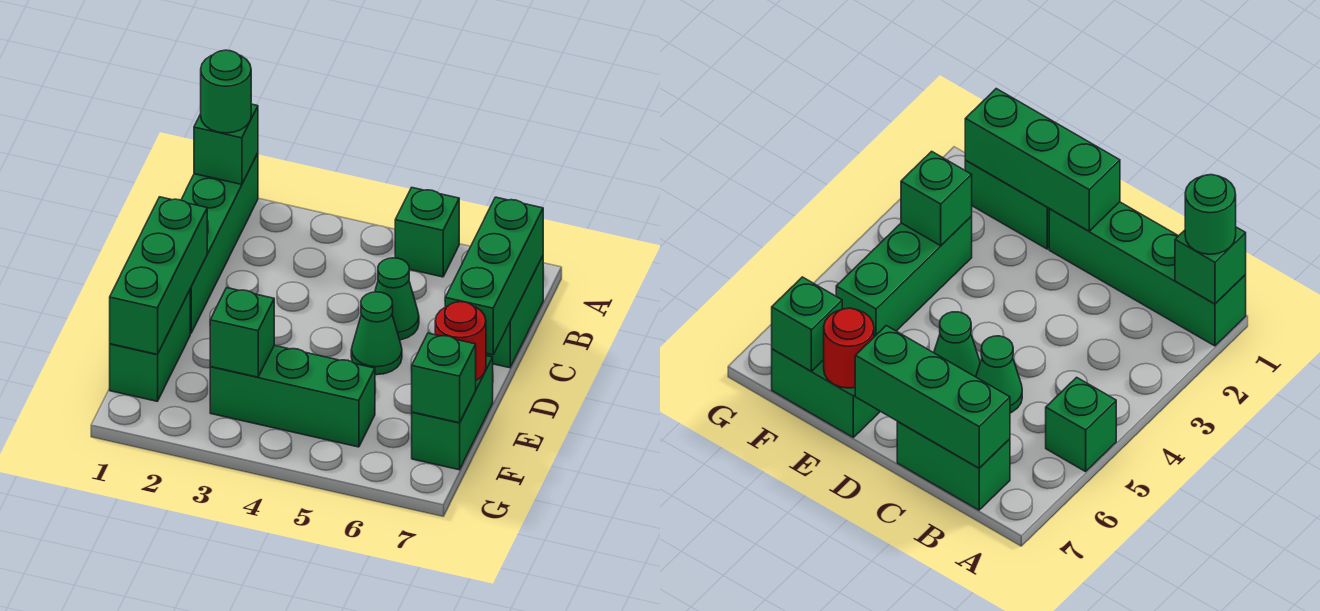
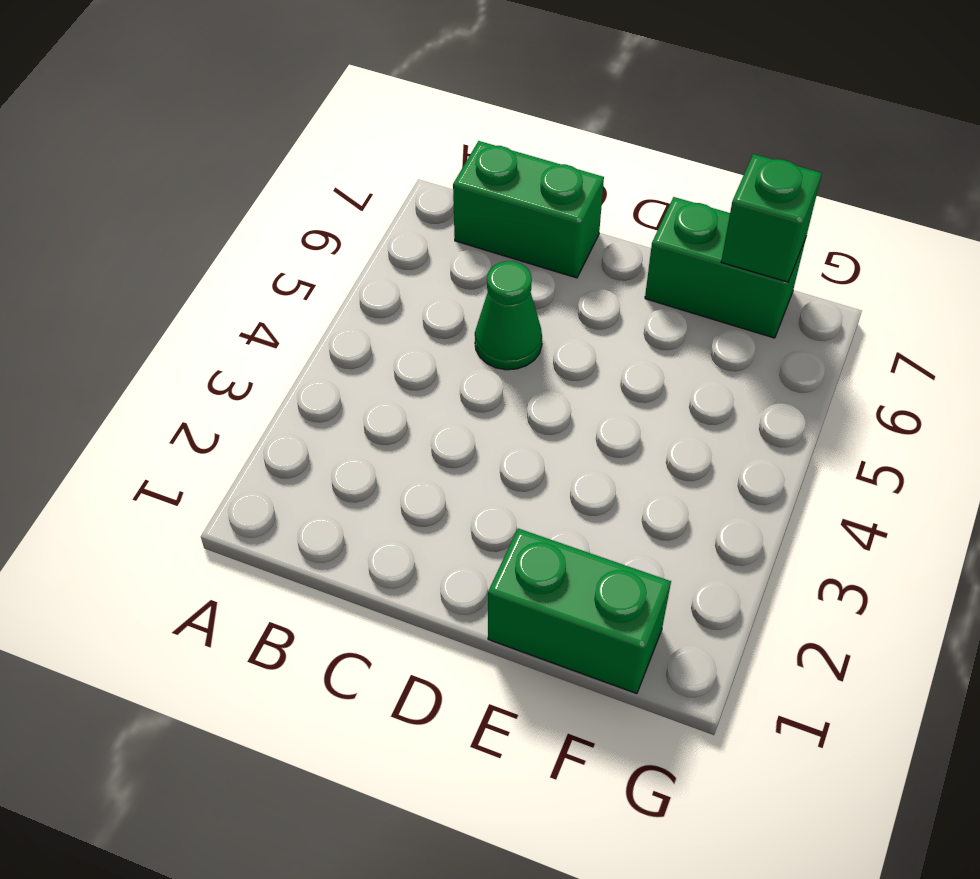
none -> green brick A1:D1 level 1
none -> green brick A5 level 1
none -> green cone D5 level 1

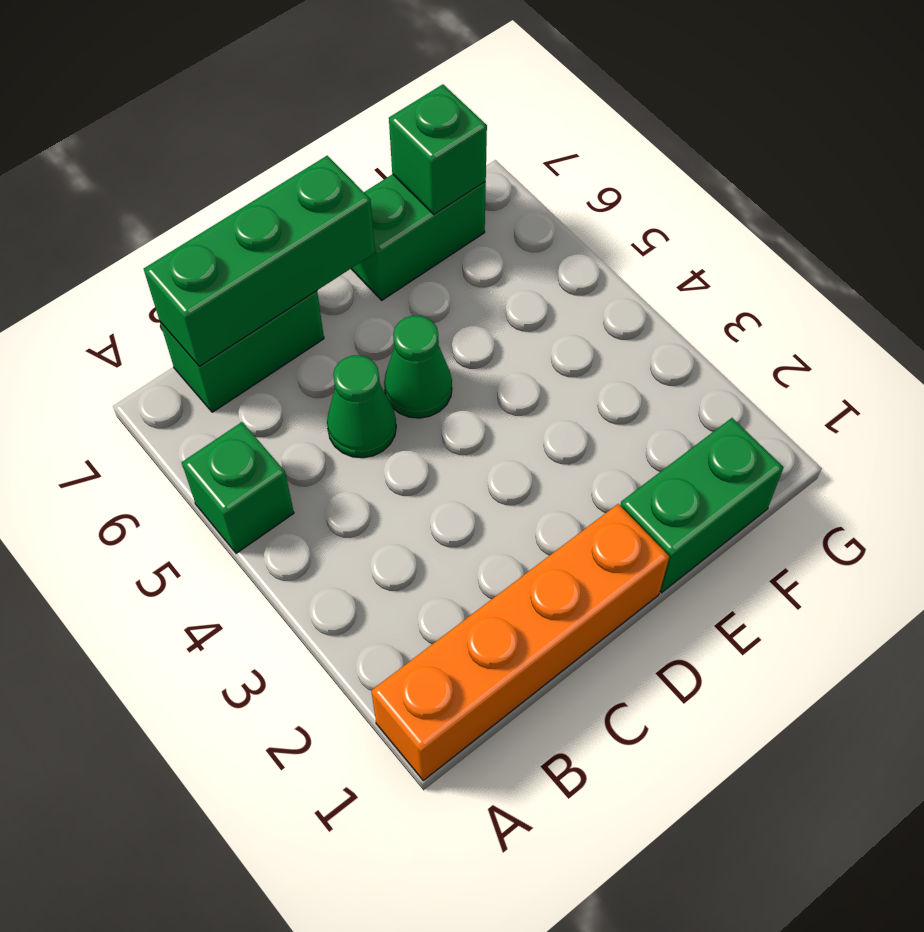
orange brick A1:D1 level 1 -> green brick A1:D1 level 1
none -> green brick F3:F5 level 1
none -> green brick A1 level 2
none -> green brick D1:F1 level 2

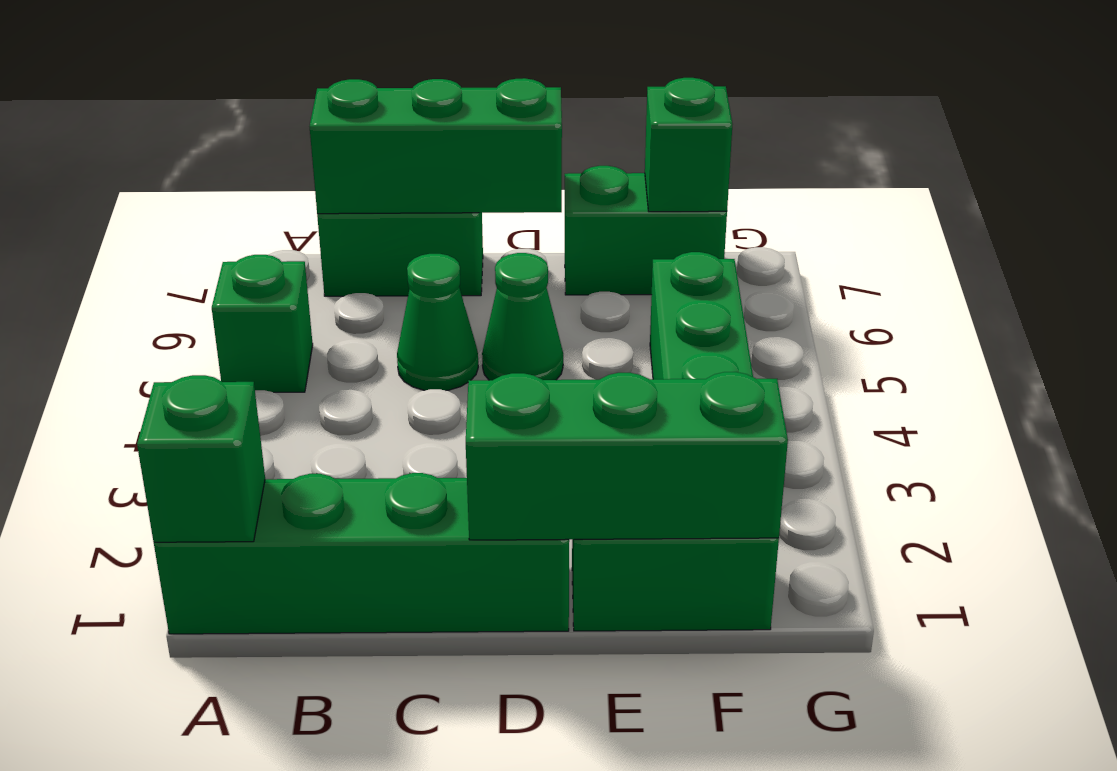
none -> red round brick E7 level 2
none -> green brick F3 level 2
none -> green round brick A1 level 3

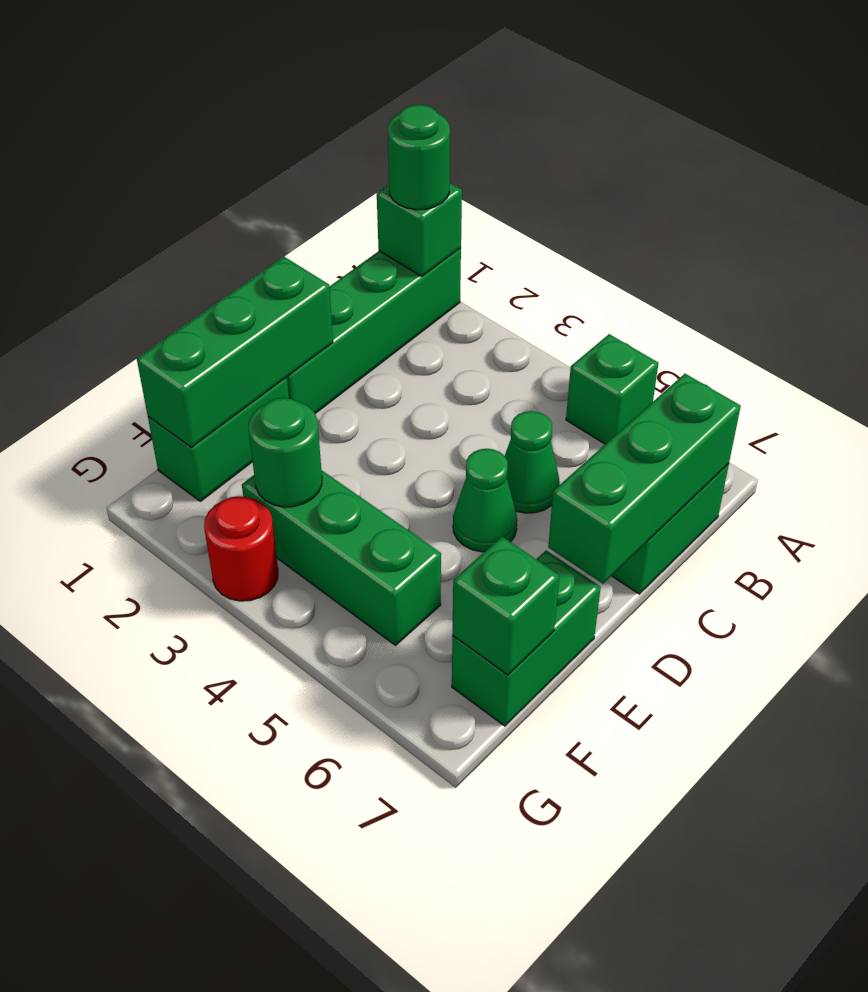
green round brick F3 level 2 -> green brick F3 level 2
red round brick G3 level 1 -> red round brick E7 level 2

